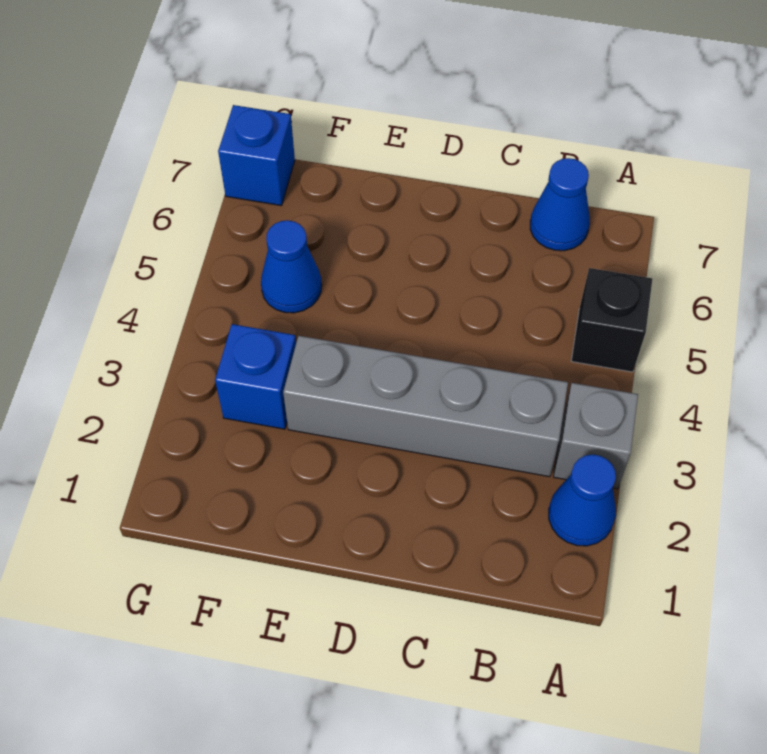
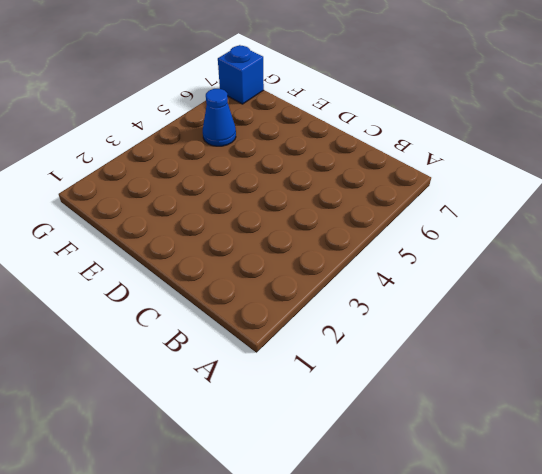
none -> blue cone A2 level 1
none -> grey brick A3 level 1

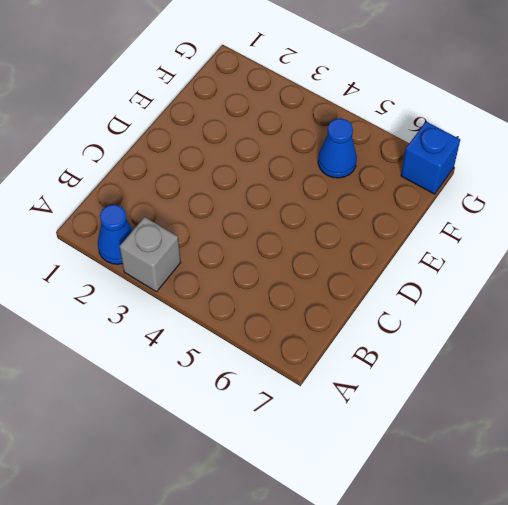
none -> black brick A5 level 1
none -> grey brick B3:E3 level 1

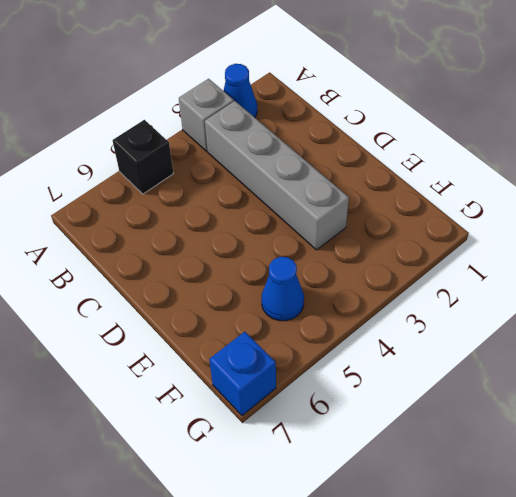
none -> blue cone B7 level 1
none -> blue brick F3 level 1

